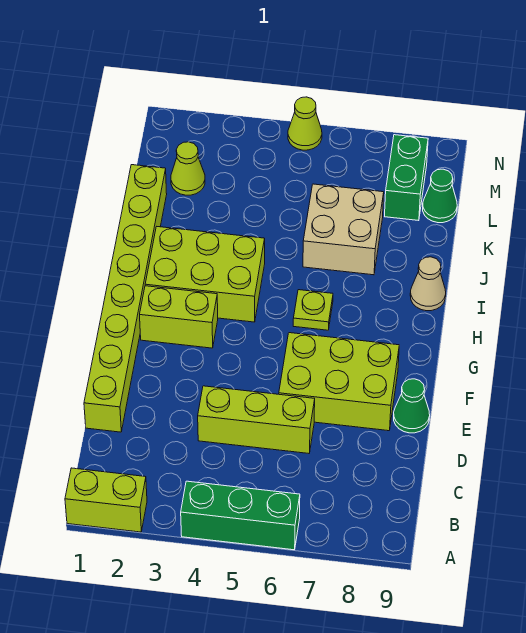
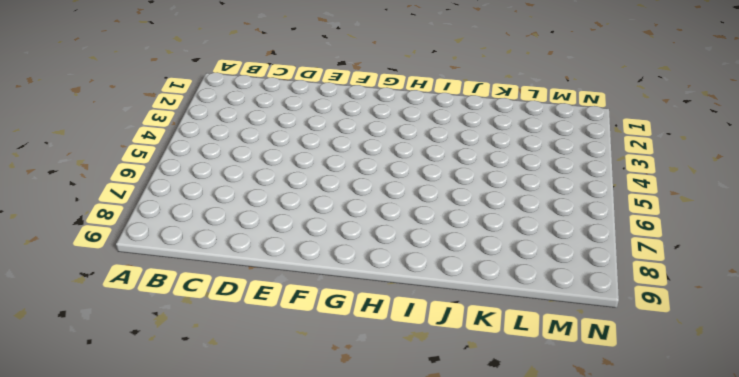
none -> lime brick A1:A2 level 1
none -> green brick A4:A6 level 1
none -> lime brick D1:K1 level 1

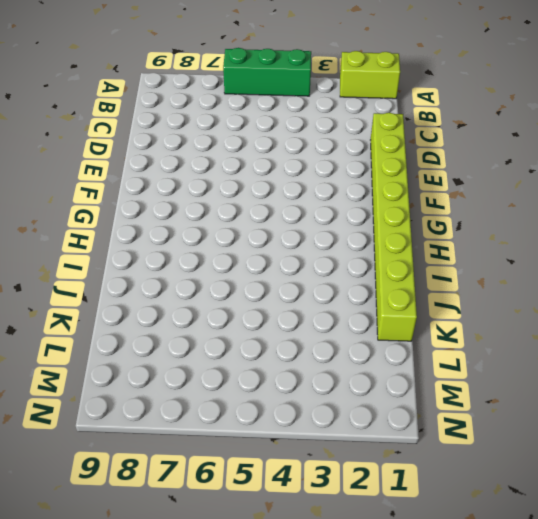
none -> lime brick D4:D6 level 1
none -> lime brick E6:F8 level 1
none -> green cone E9 level 1

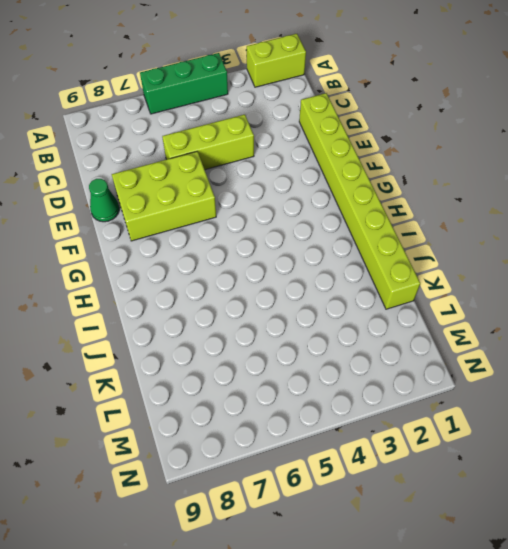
none -> lime brick G2:G3 level 1
none -> lime brick H2:I4 level 1
none -> lime plate H6 level 1

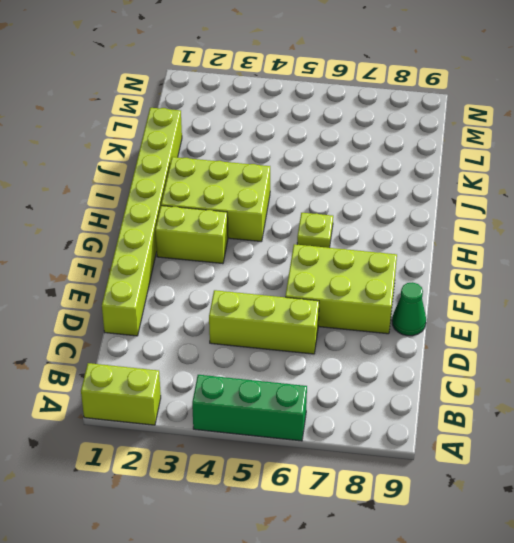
none -> tan cone I9 level 1
none -> tan brick J6:K7 level 1
none -> lime cone L2 level 1

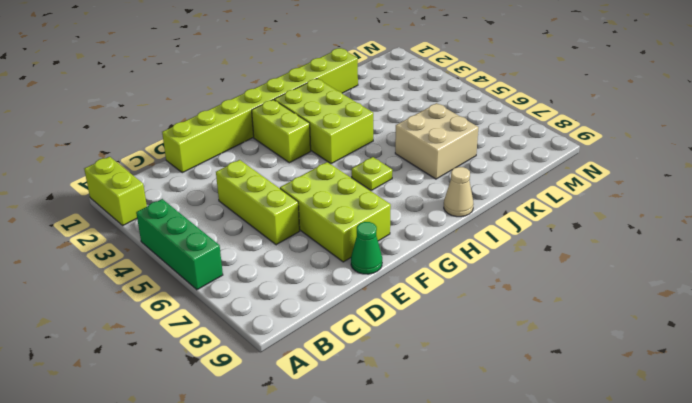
none -> lime cone L2 level 1
none -> green brick L8:M8 level 1
none -> green cone L9 level 1

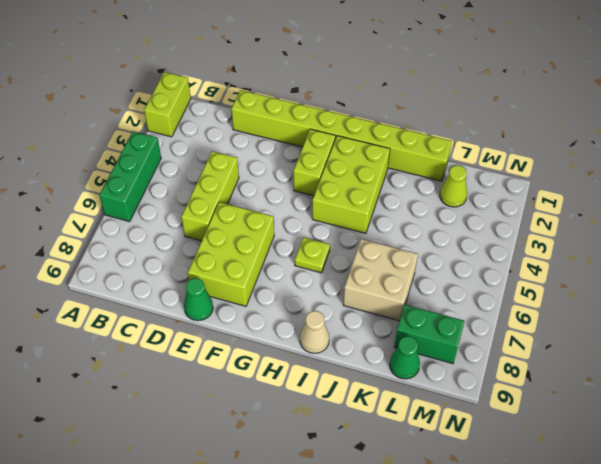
none -> lime cone N5 level 1

